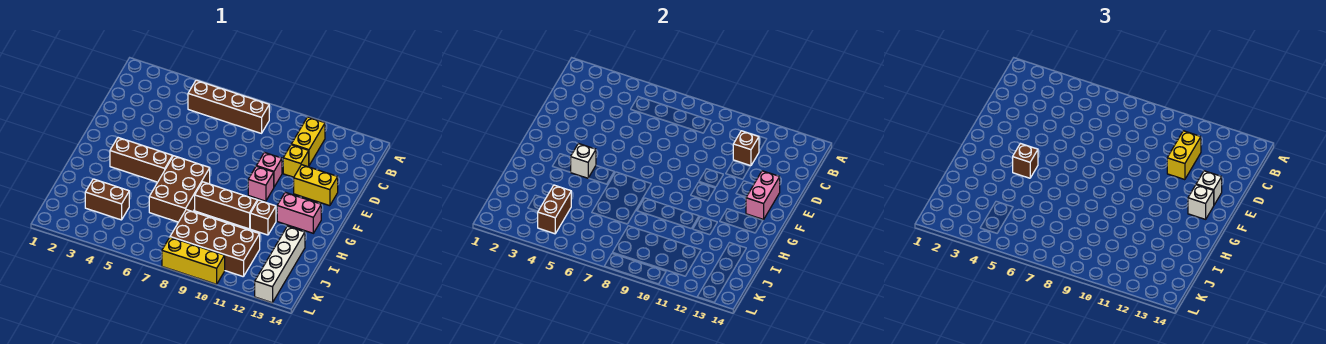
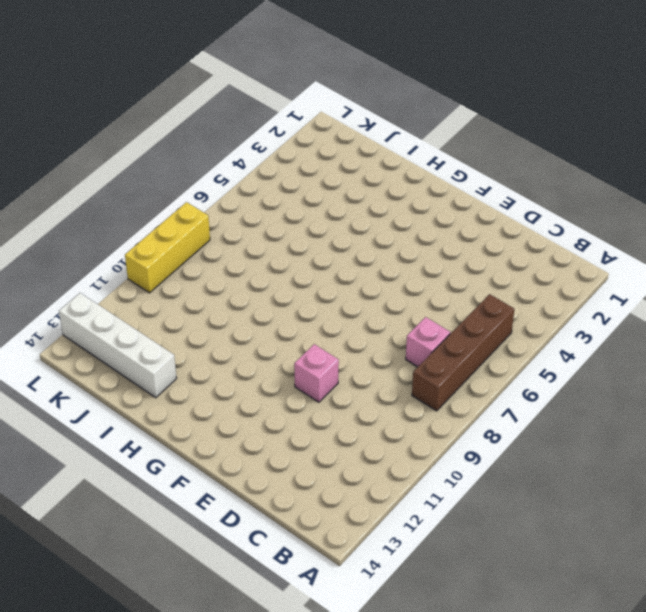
pink brick C7 level 1 -> pink brick F10 level 1
none -> yellow brick B11:C11 level 1
none -> yellow brick D11 level 1
none -> yellow brick E12:E13 level 1

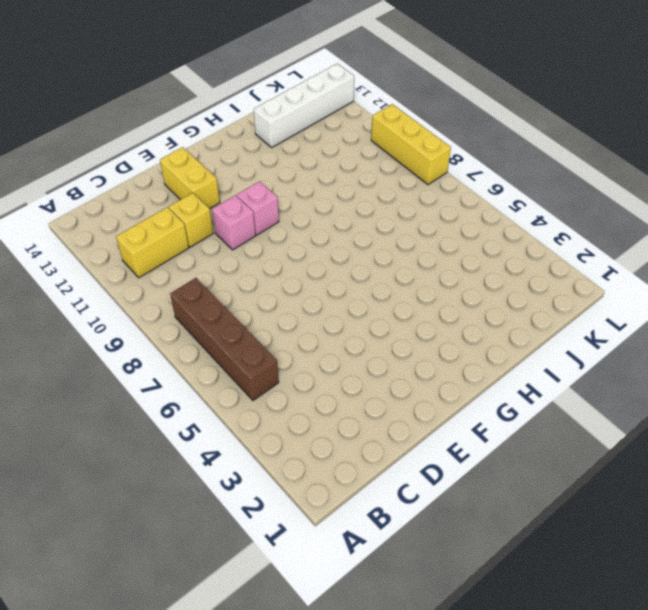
none -> brown brick G3:G5 level 1
none -> brown brick G6:I7 level 1
none -> pink brick G12:G13 level 1

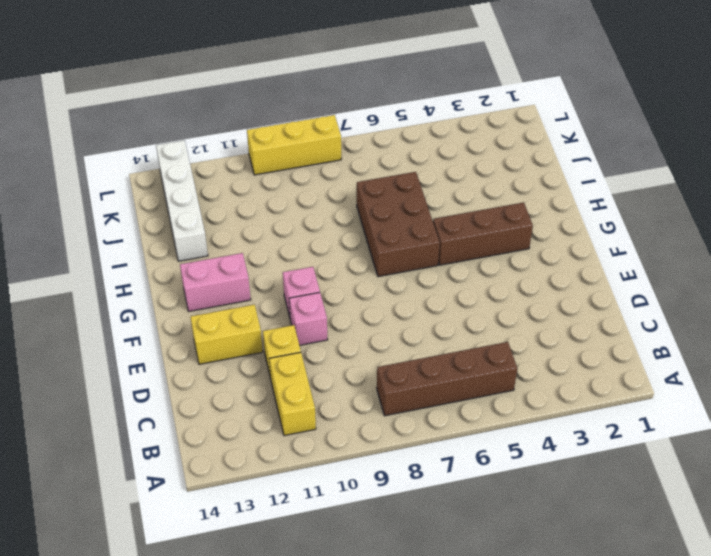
none -> brown brick H8:H10 level 1
none -> brown brick H11 level 1
none -> brown brick J3:J4 level 1

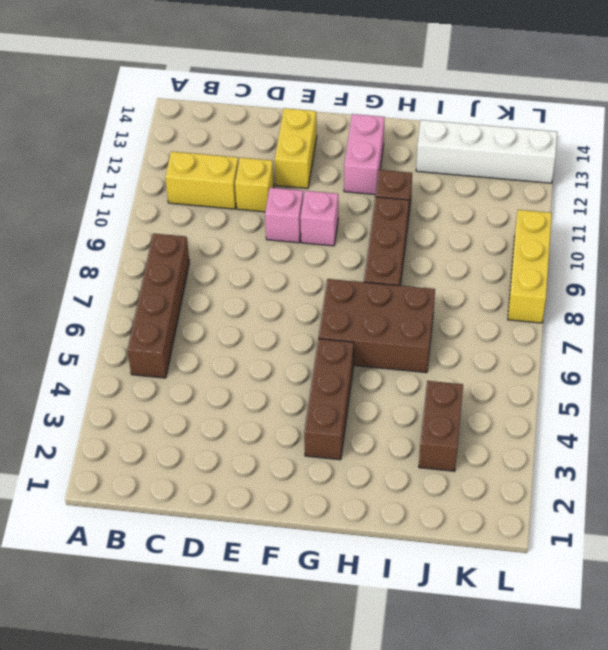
none -> brown brick J8:K11 level 1
none -> brown brick C11 level 2
none -> pink brick E13:F13 level 2

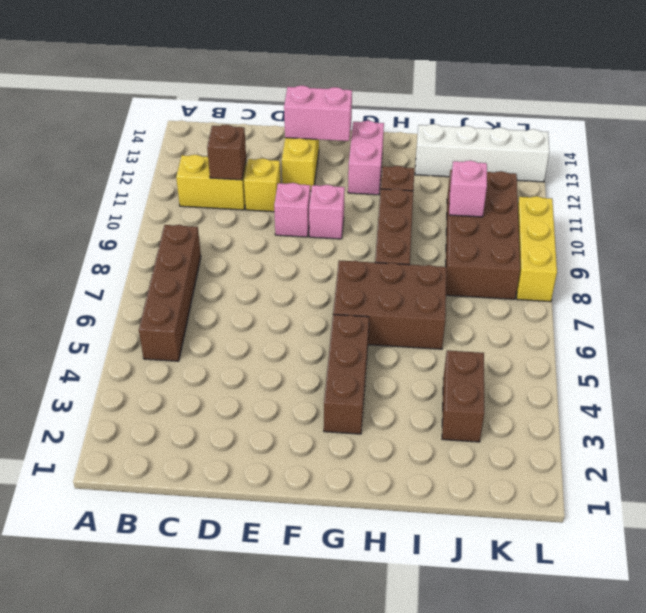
pink brick J10 level 2 -> none
none -> white brick G4 level 2
none -> brown brick J4:K4 level 2
none -> yellow brick C11:D11 level 3

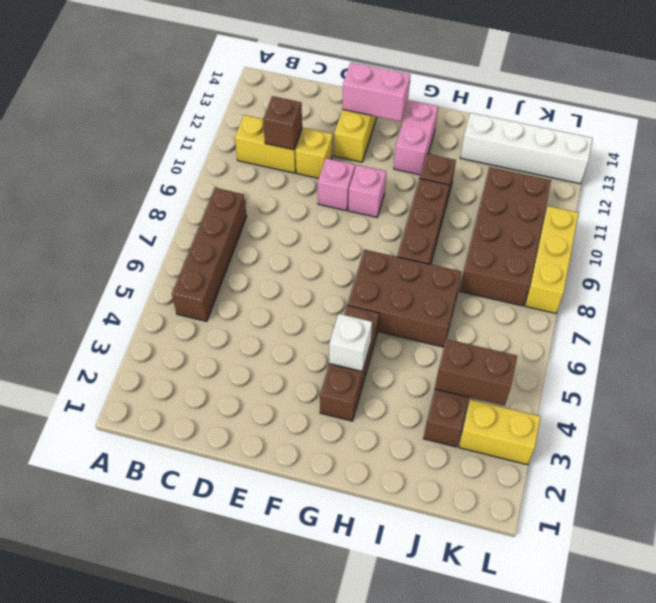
yellow brick K3:L3 level 1 -> yellow brick C11:D11 level 3
none -> white brick E13 level 3
none -> white brick F13 level 3
none -> brown brick G4 level 3

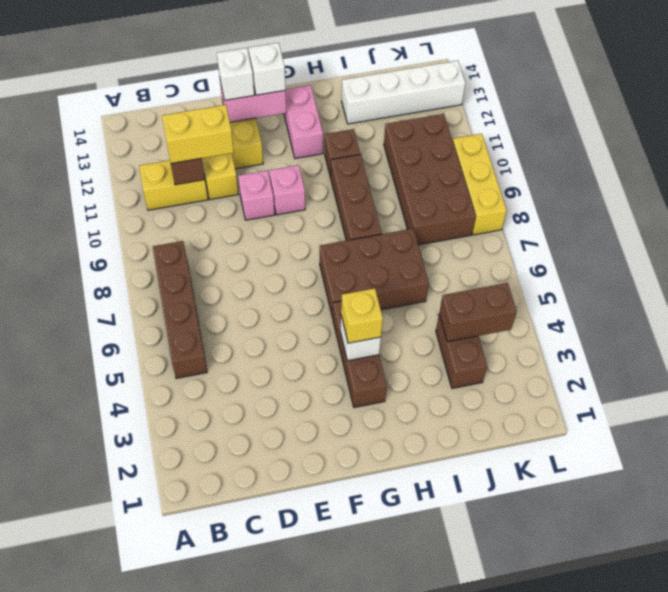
yellow brick G4 level 3 -> brown brick G4 level 3

